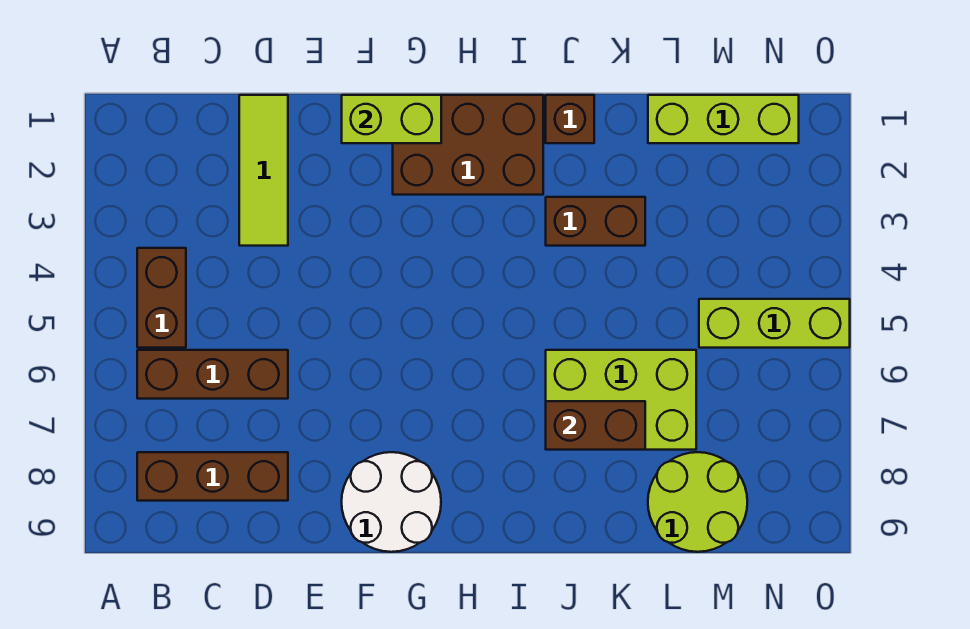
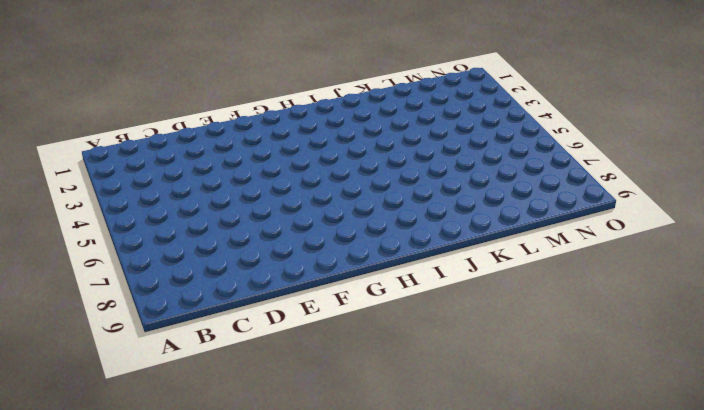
none -> brown brick B4:B5 level 1
none -> brown brick B6:D6 level 1
none -> brown brick B8:D8 level 1

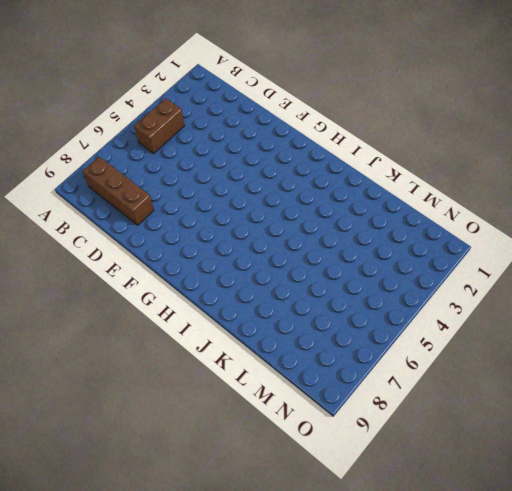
none -> brown brick B6:D6 level 1
none -> lime tile D1:D3 level 1
none -> white round brick F8:G9 level 1

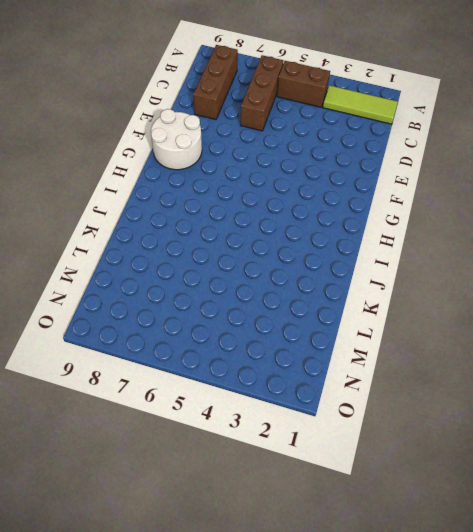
lime tile B1:B3 level 1 -> lime tile D1:D3 level 1
none -> brown brick G1:I2 level 1
none -> brown brick J1 level 1
none -> brown brick J3:K3 level 1

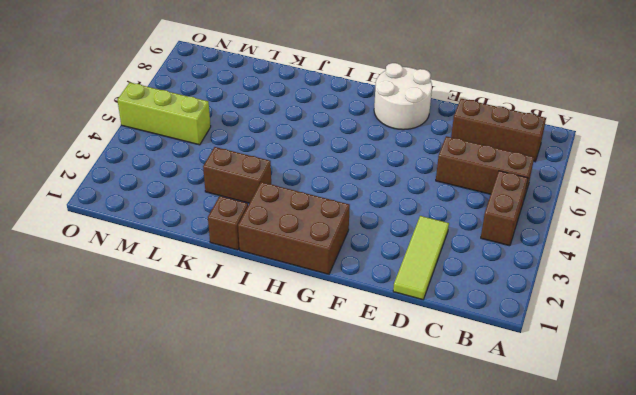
none -> lime brick J6:L7 level 1
none -> lime brick L1:N1 level 1
none -> lime round brick L8:M9 level 1

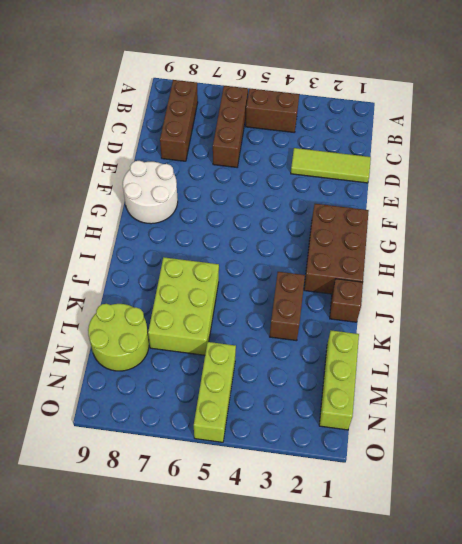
none -> lime brick F1:G1 level 2
none -> brown brick J7:K7 level 2

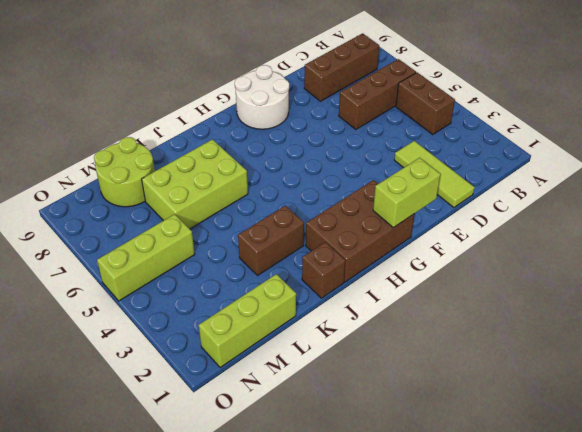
none -> brown brick J7:K7 level 2

